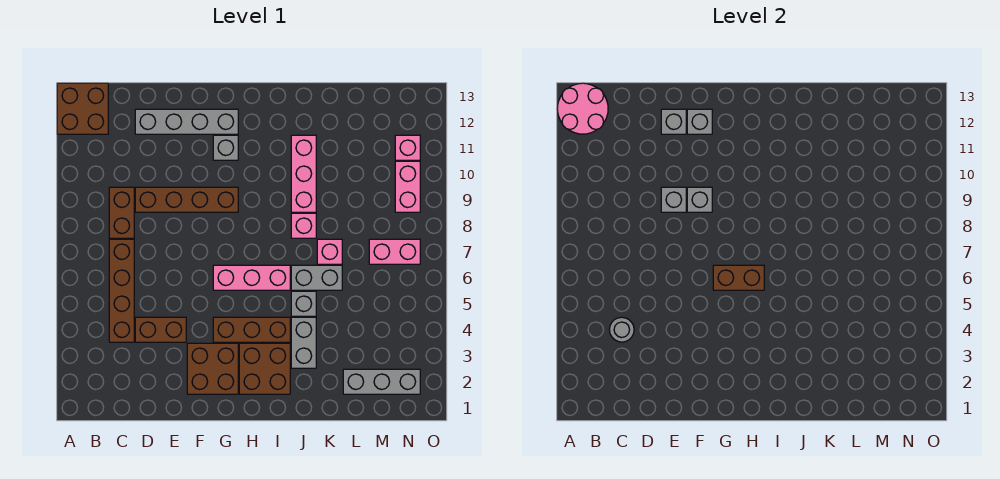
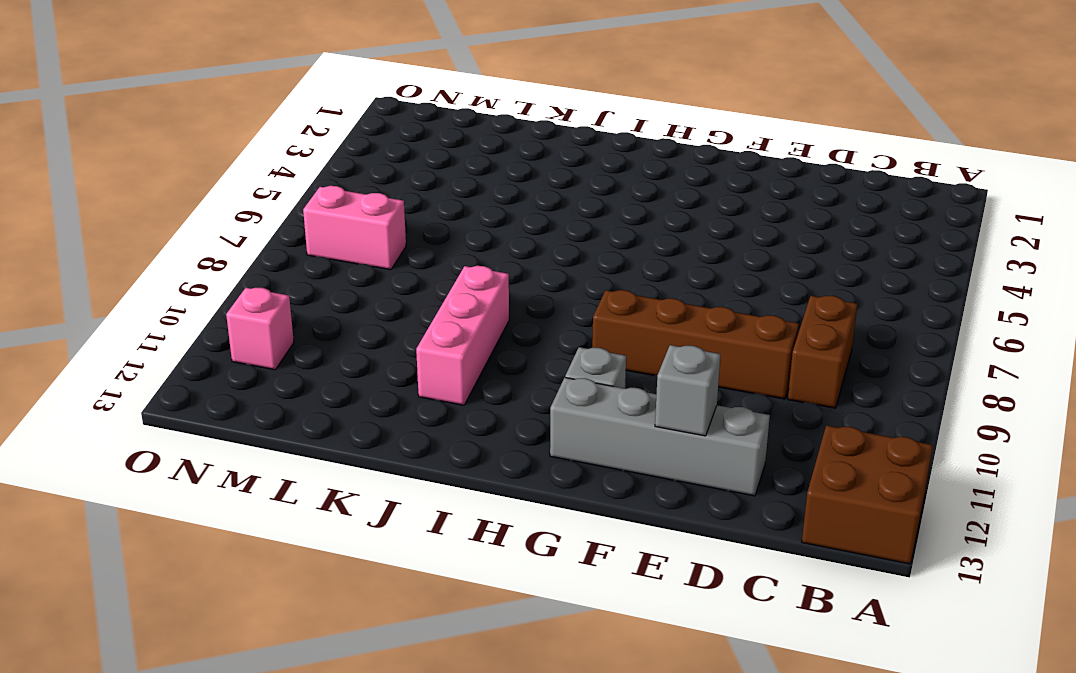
none -> brown brick C4:C7 level 1
none -> brown brick D4:E4 level 1
none -> brown brick F2:G3 level 1

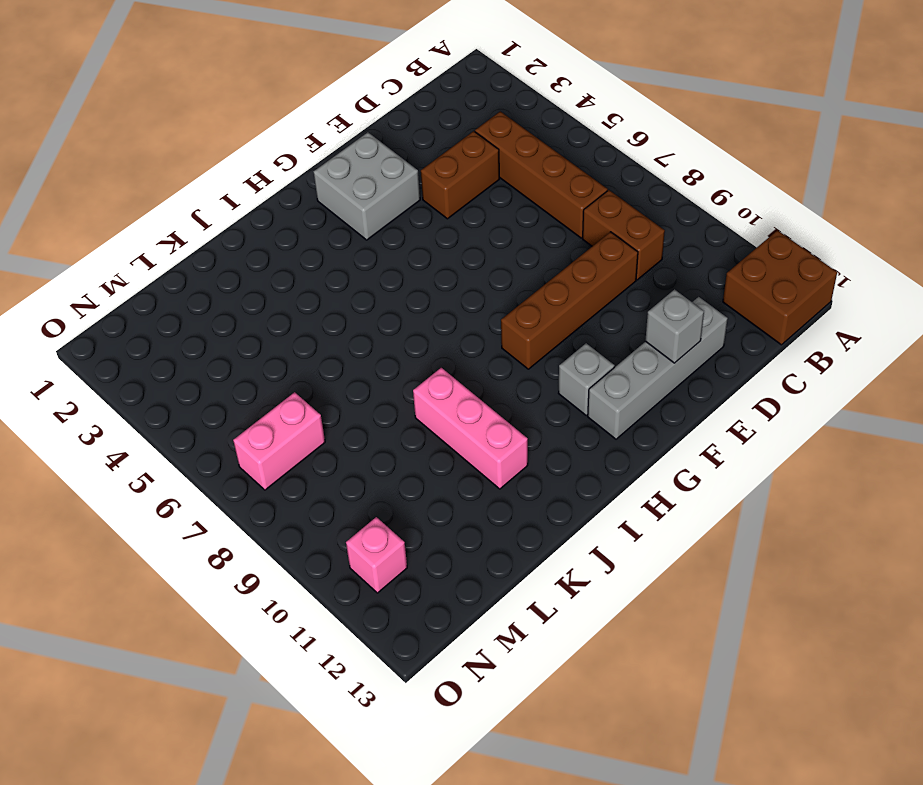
grey brick F2:G3 level 1 -> brown brick F2:G3 level 1
none -> brown brick G4:I4 level 1
none -> pink brick G6:I6 level 1
none -> brown brick H2:I3 level 1

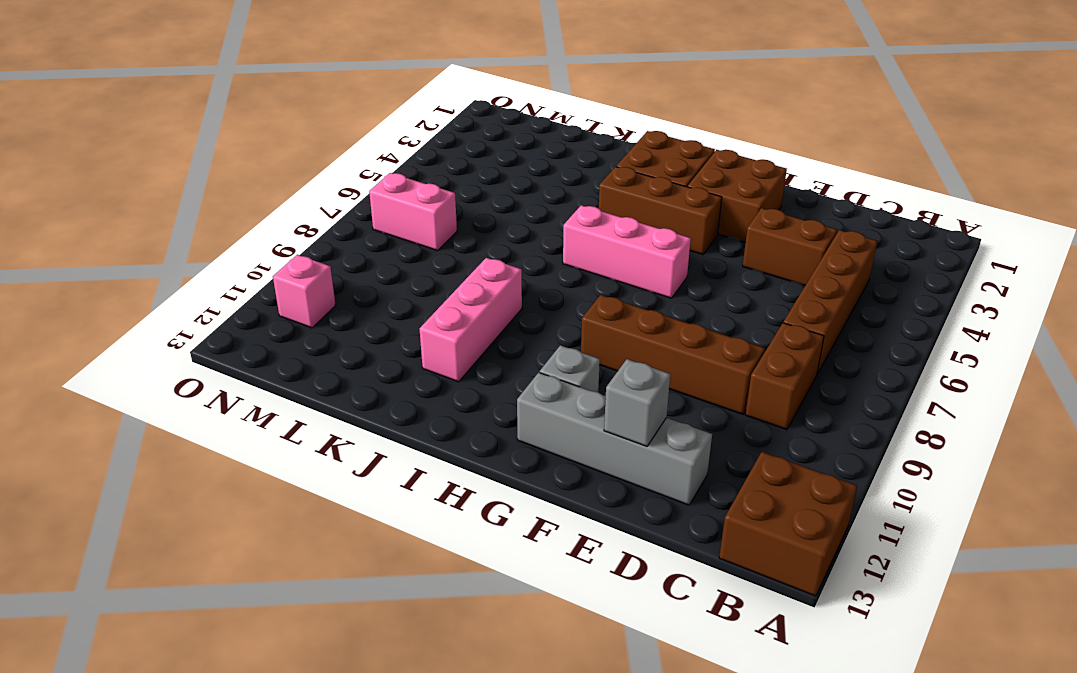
none -> grey brick J3:J4 level 1
none -> grey brick J5 level 1
none -> grey brick J6:K6 level 1

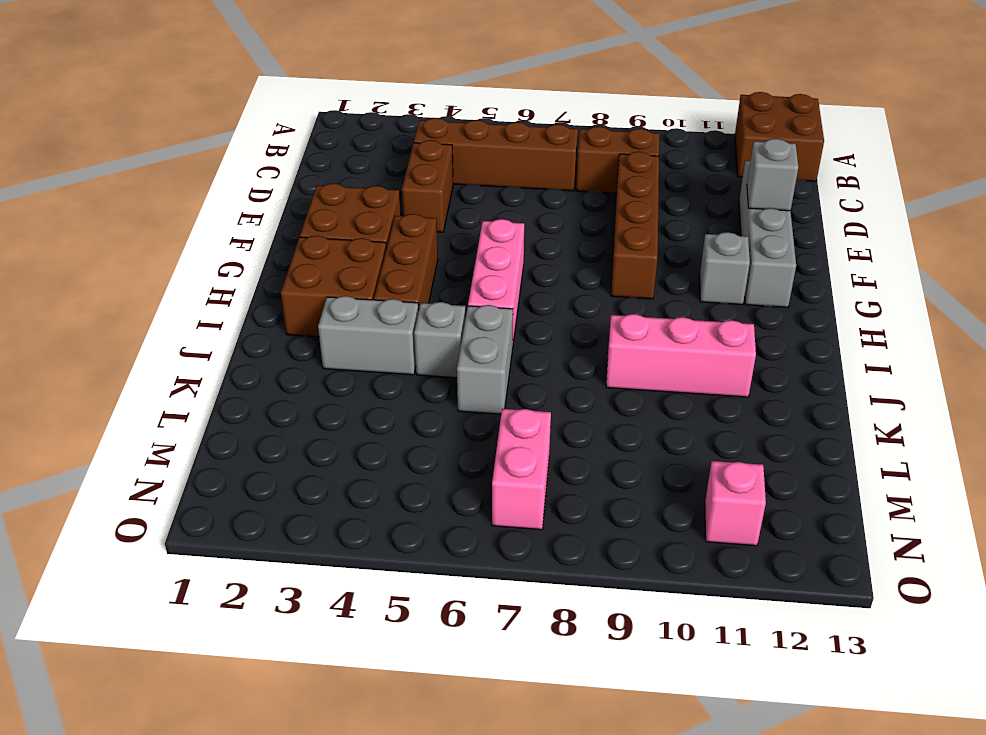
none -> pink brick J8 level 1
none -> pink brick K7 level 1
none -> grey brick L2:N2 level 1

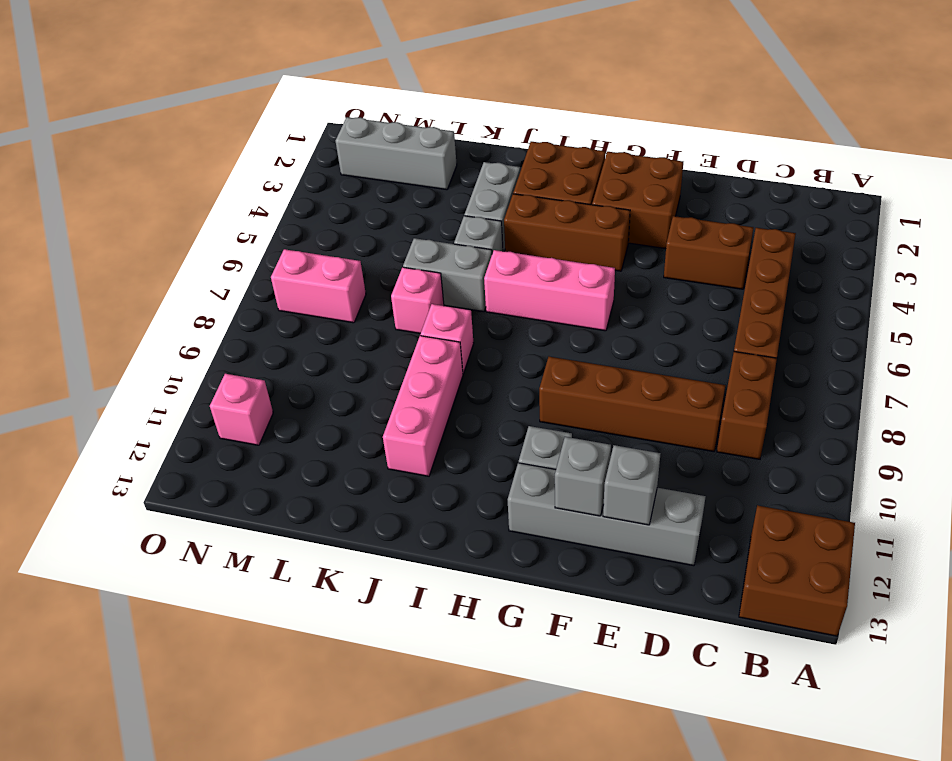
none -> pink brick N9:N10 level 1
none -> pink round brick A12:B13 level 2
none -> grey round brick C4 level 2

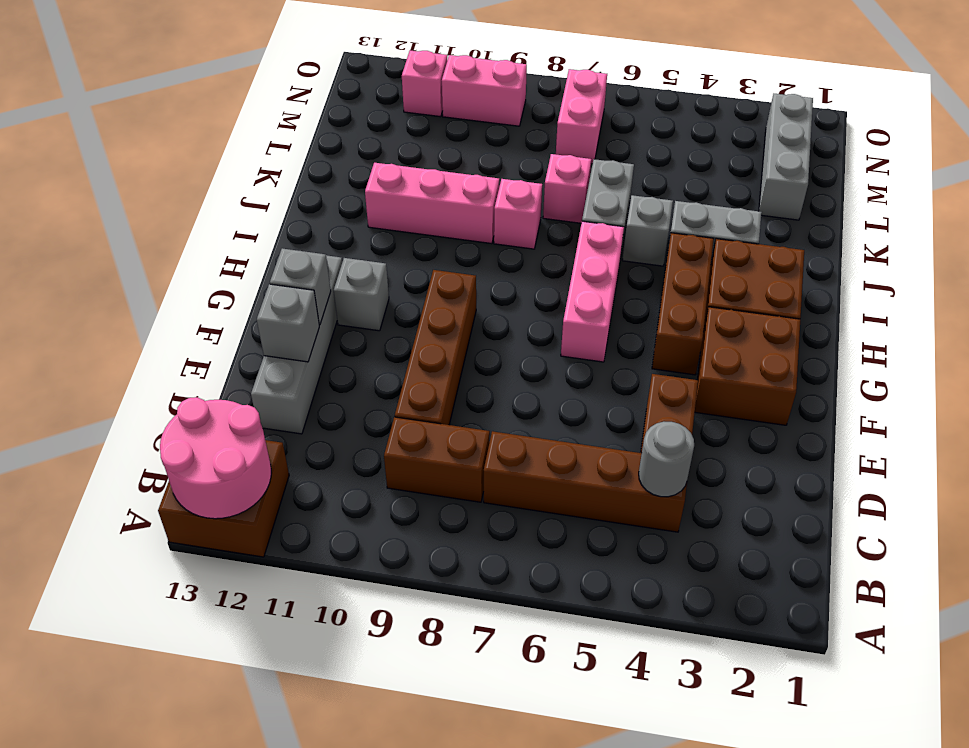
none -> grey brick E9 level 2
none -> grey brick F9 level 2
none -> brown brick G6:H6 level 2

